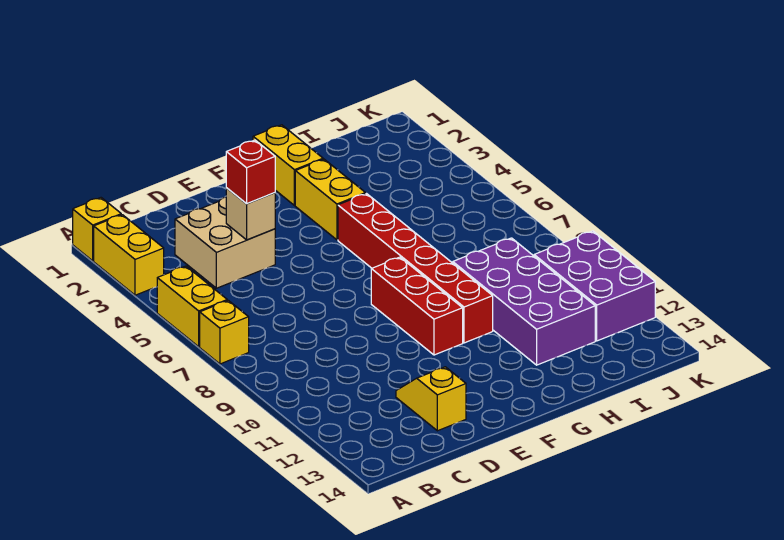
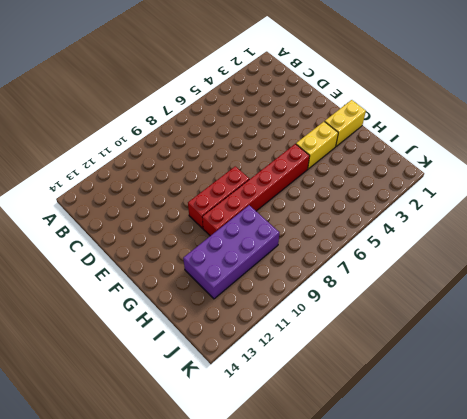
none -> yellow brick A1 level 1
none -> yellow brick A2:A3 level 1
none -> yellow brick A5:A6 level 1

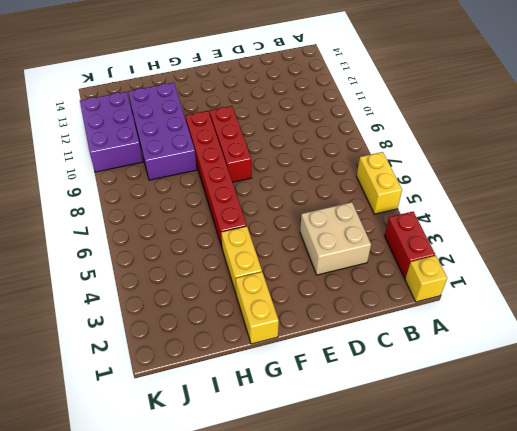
red brick A2:A3 level 1 -> yellow brick A2:A3 level 1
none -> yellow brick A7 level 1
none -> yellow slope D12:D13 level 1 top 13
none -> tan brick D4 level 2

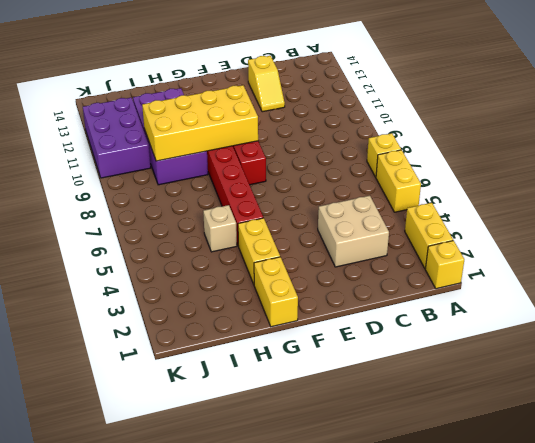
yellow brick F9:I10 level 2 -> none
tan brick H5 level 1 -> tan brick D4 level 2
none -> red brick D4 level 3

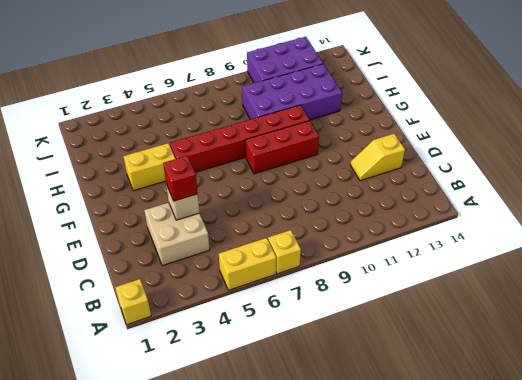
none -> yellow brick A2:A3 level 1
none -> yellow brick G1:G2 level 1

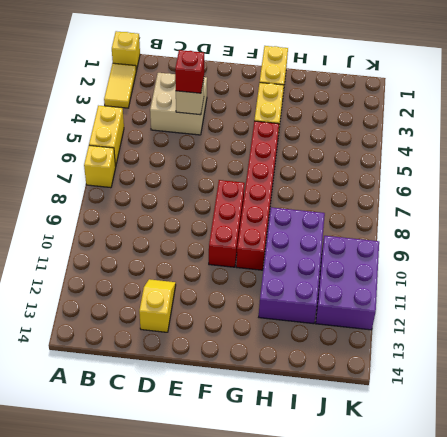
yellow tile A2:A3 level 1 -> yellow brick A2:A3 level 1

